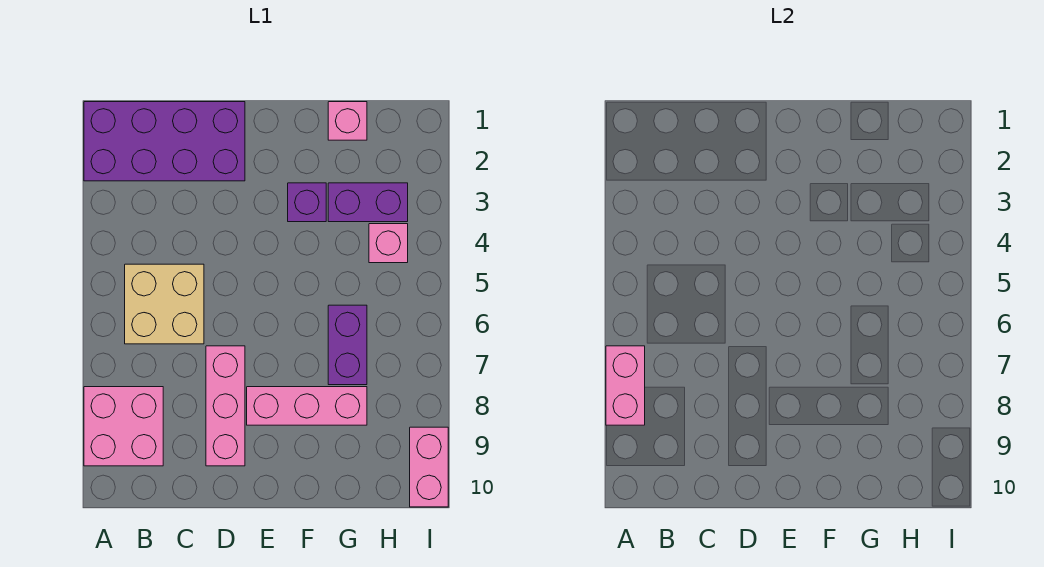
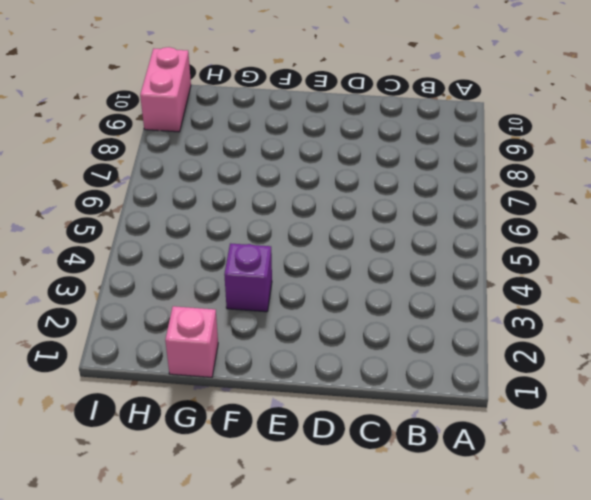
none -> purple brick A1:D2 level 1
none -> pink brick A8:B9 level 1
none -> tan brick B5:C6 level 1

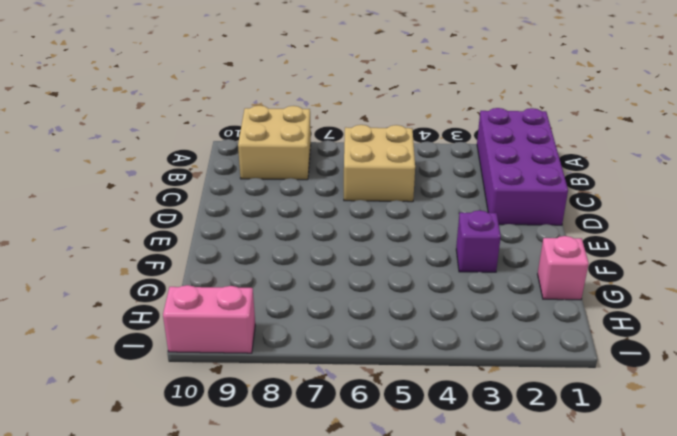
tan brick A8:B9 level 1 -> pink brick A8:B9 level 1
none -> pink brick D7:D9 level 1
none -> pink brick E8:G8 level 1
none -> purple brick G3:H3 level 1

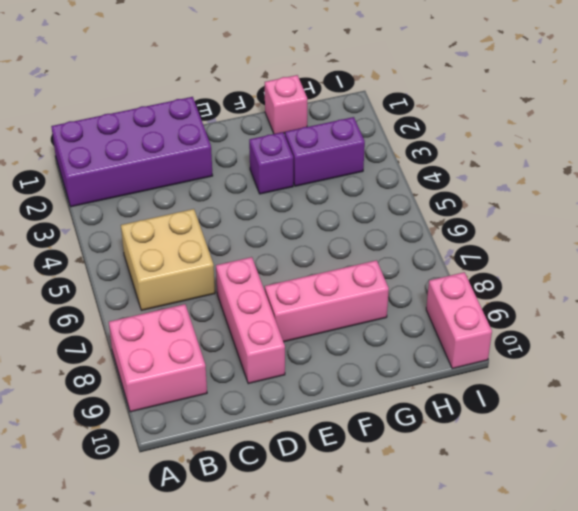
none -> purple brick G6:G7 level 1
none -> pink brick H4 level 1
none -> pink brick A7:A8 level 2

